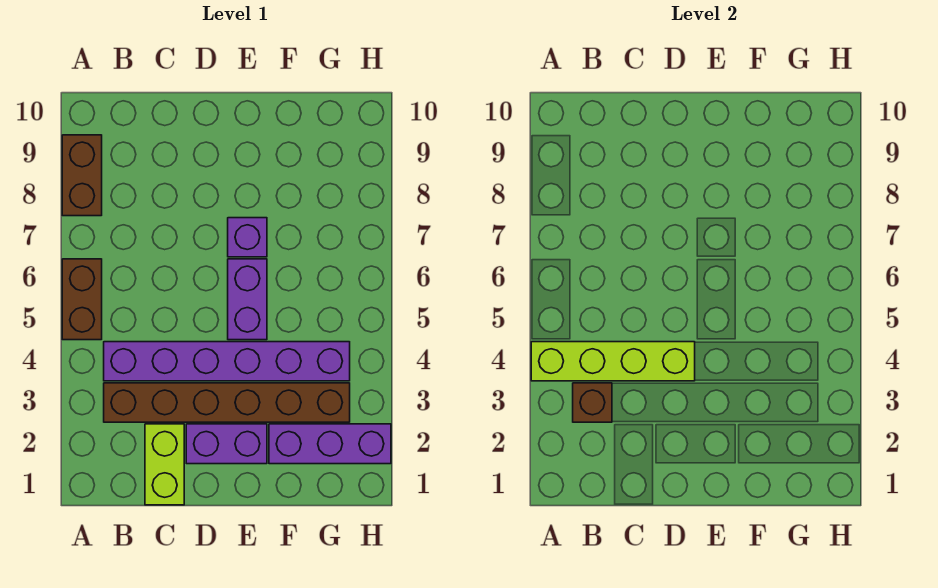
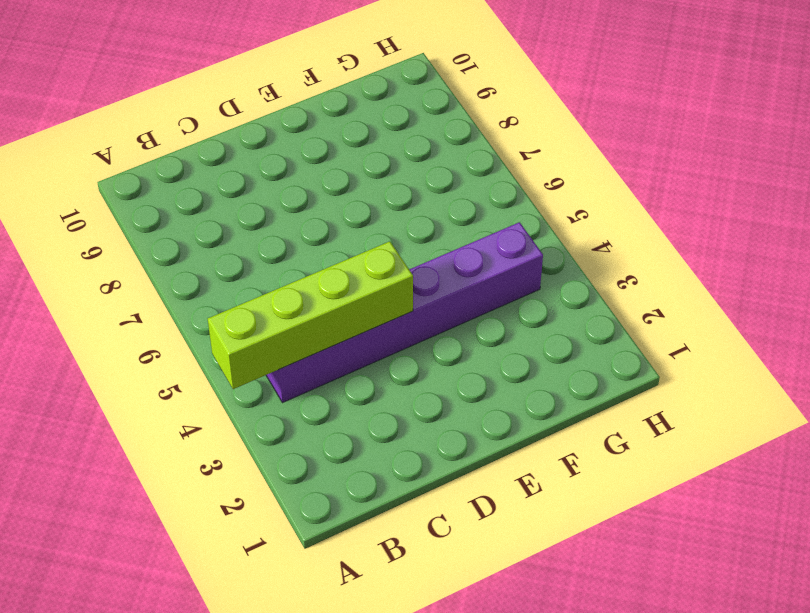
none -> brown brick A5:A6 level 1
none -> brown brick A8:A9 level 1

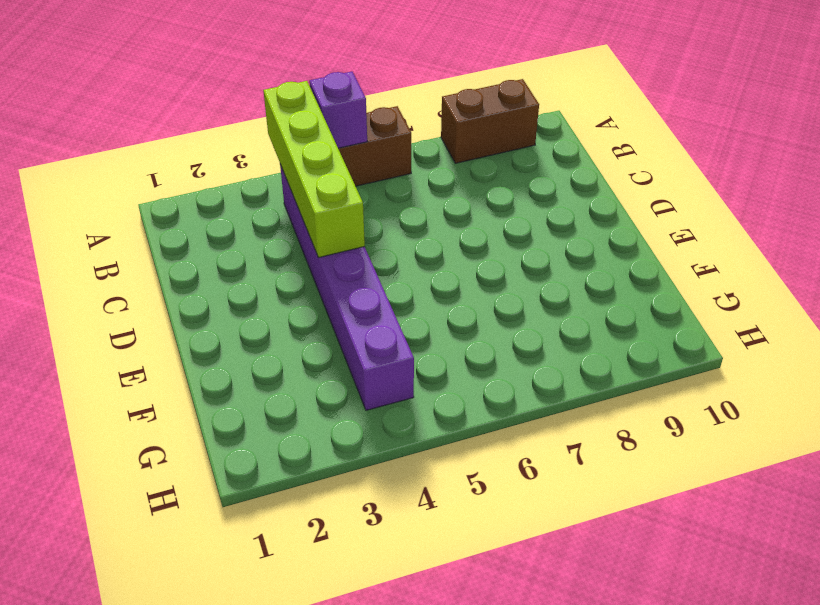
purple brick A5 level 2 -> purple brick E7 level 1
none -> brown brick B3:G3 level 1
none -> lime brick C1:C2 level 1

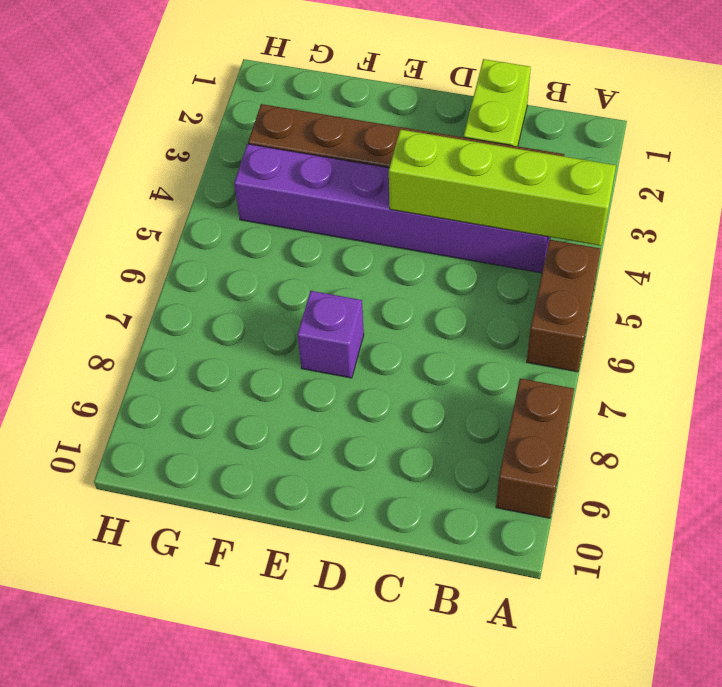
none -> purple brick D2:E2 level 1
none -> purple brick E5:E6 level 1

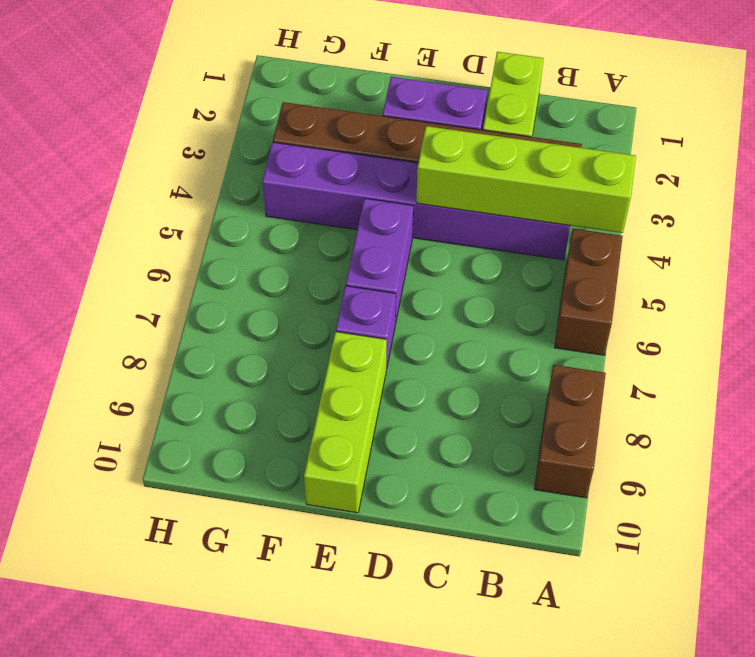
lime brick E8:E10 level 1 -> none
none -> purple brick F2:H2 level 1
none -> brown brick B3 level 2

